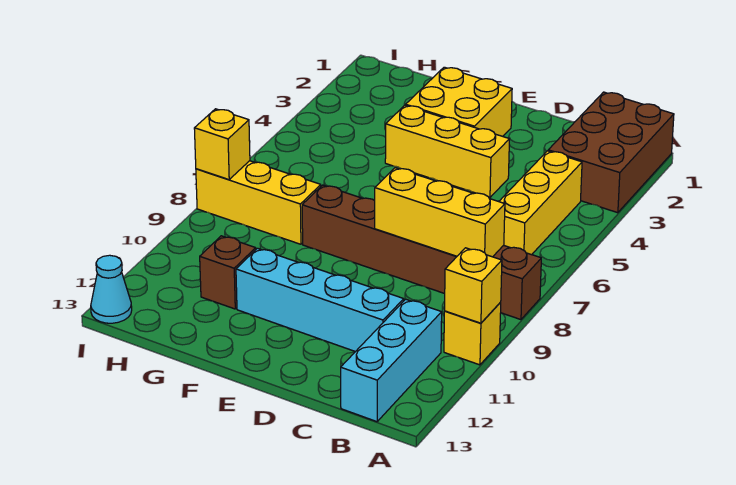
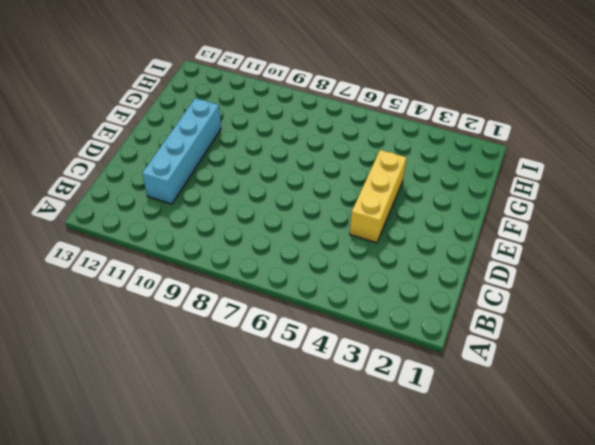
none -> brown brick A1:B3 level 1
none -> brown brick A8:F8 level 1
none -> yellow brick A10 level 1

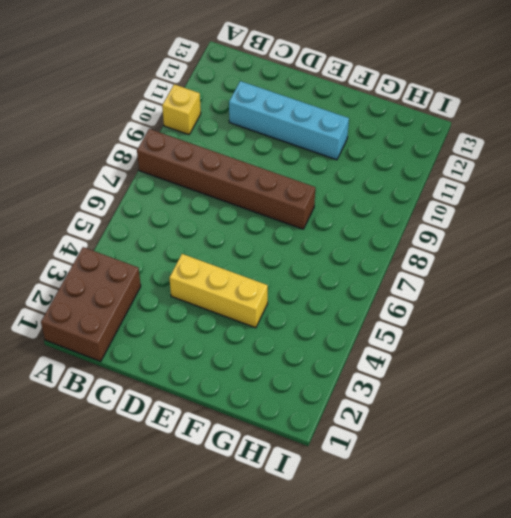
none -> yellow brick B4:B6 level 1
none -> cyan brick B11:B13 level 1
none -> yellow brick E2:F3 level 1

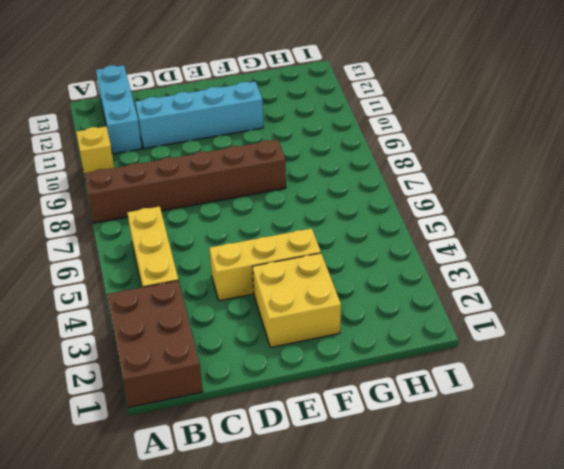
none -> yellow brick G8:I8 level 1
none -> brown brick G11 level 1
none -> cyan cone I13 level 1

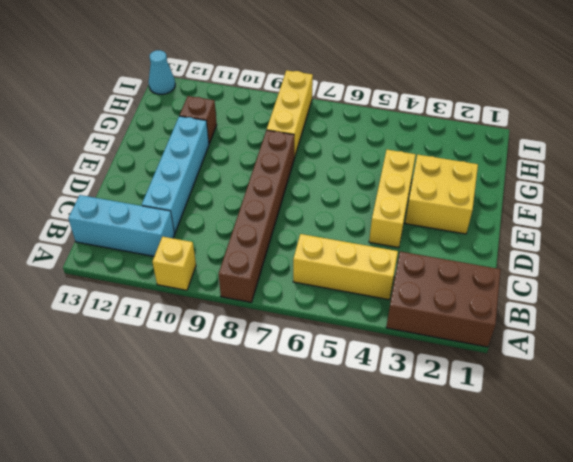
none -> yellow brick A10 level 2
none -> yellow brick B8:D8 level 2
none -> yellow brick I8 level 2

